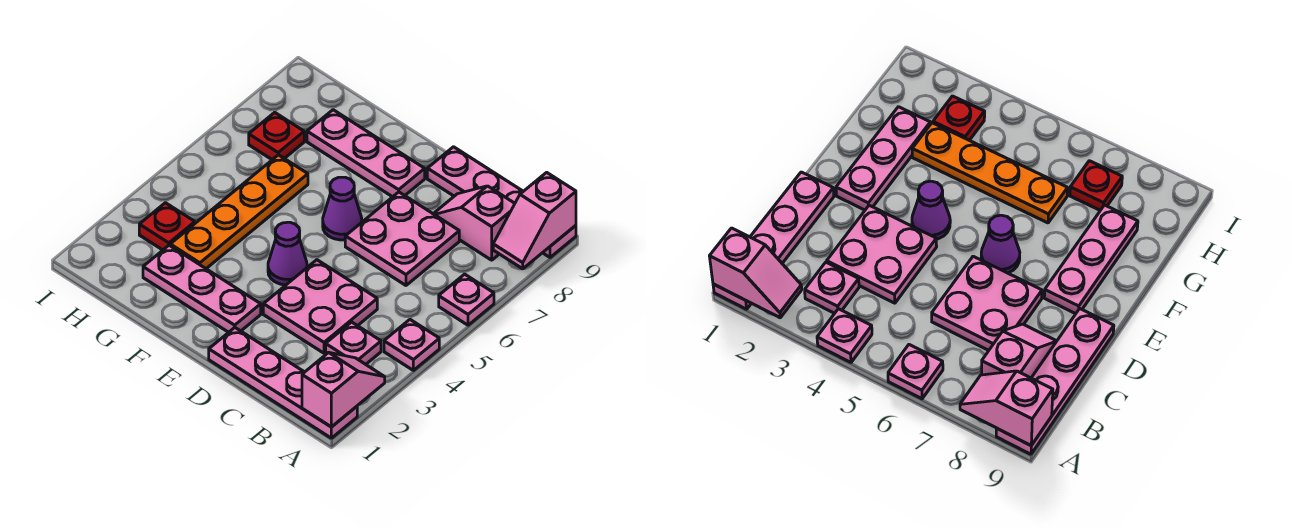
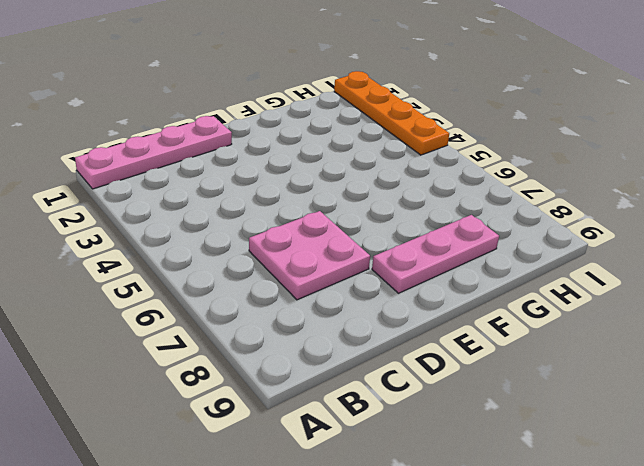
orange plate I1:I4 level 1 -> orange plate G3:G6 level 1
none -> pink plate A4 level 1
none -> pink plate A6 level 1
none -> pink plate A9:D9 level 1

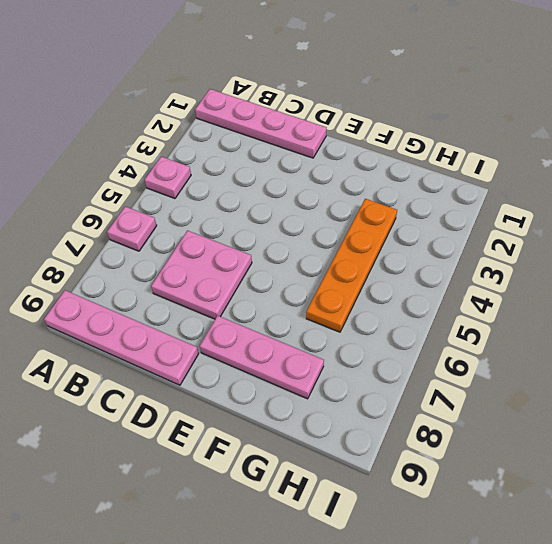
none -> pink plate B3 level 1
none -> pink slope B8:C8 level 1 top B
none -> pink plate C3:D4 level 1

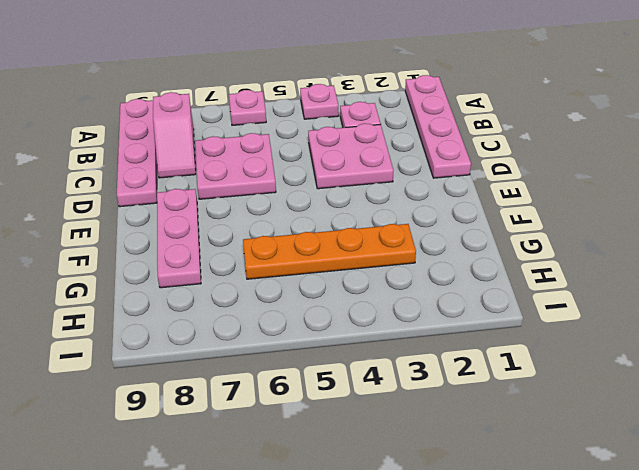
none -> pink plate E2:G2 level 1
none -> purple cone E4 level 1
none -> purple cone E6 level 1

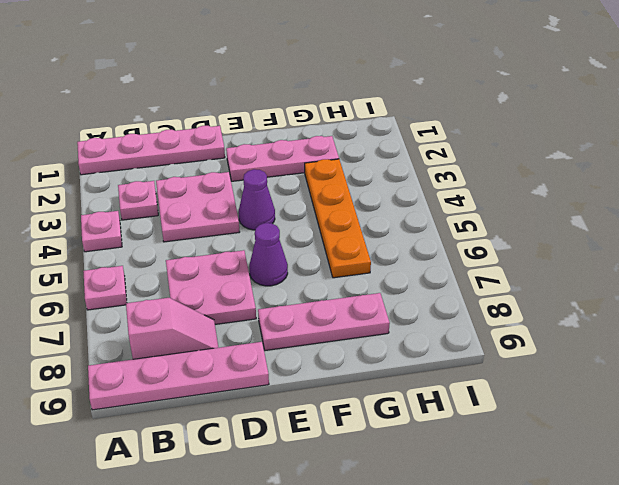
none -> red plate H3 level 1
none -> red plate H7 level 1
none -> pink slope A1:A2 level 2 top 1

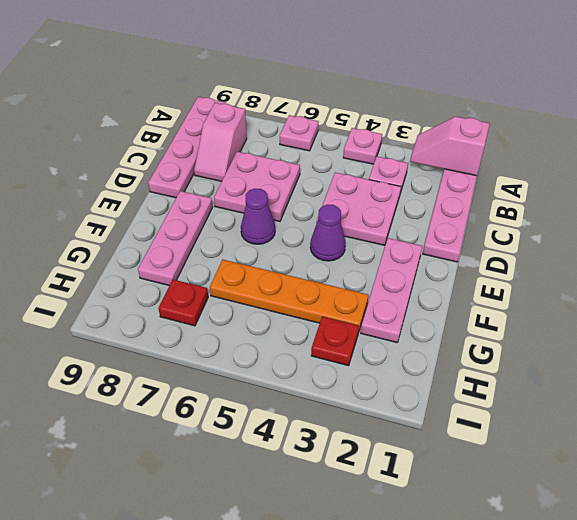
none -> pink slope A8:A9 level 2 top 9

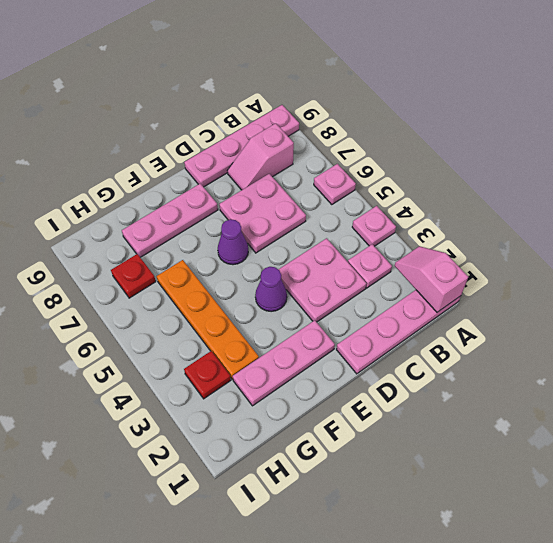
none -> pink slope A8:A9 level 2 top 9

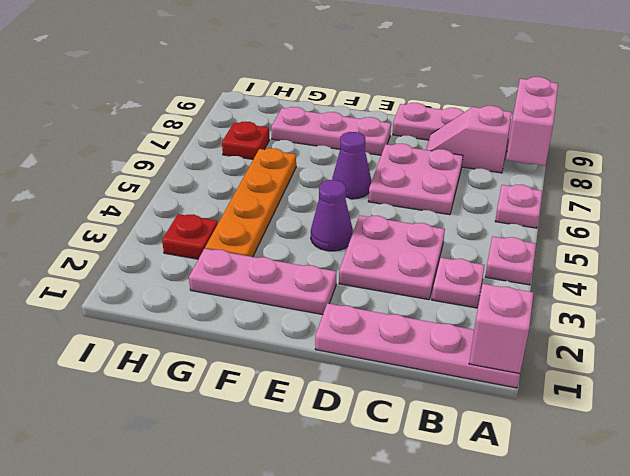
pink brick A8:A9 level 2 -> pink slope A8:A9 level 2 top 9

